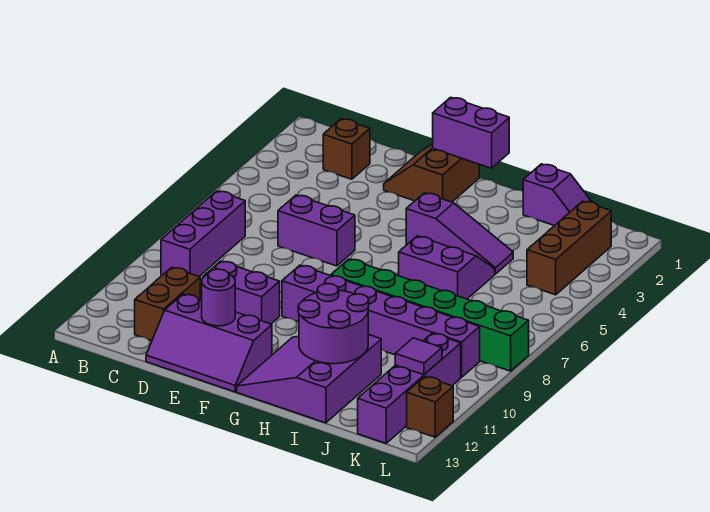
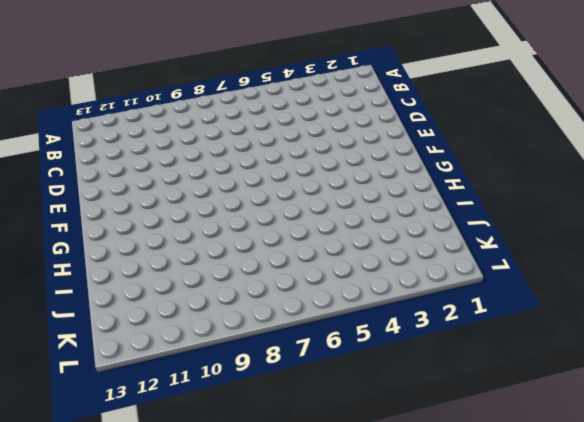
none -> purple brick B7:B9 level 1
none -> brown brick C2 level 1
none -> brown brick C11:C12 level 1

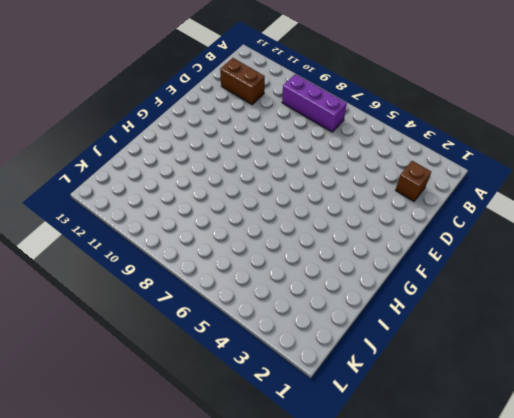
none -> purple brick D6:E6 level 1
none -> purple brick D10:E10 level 1
none -> purple slope D12:F13 level 1 top 12

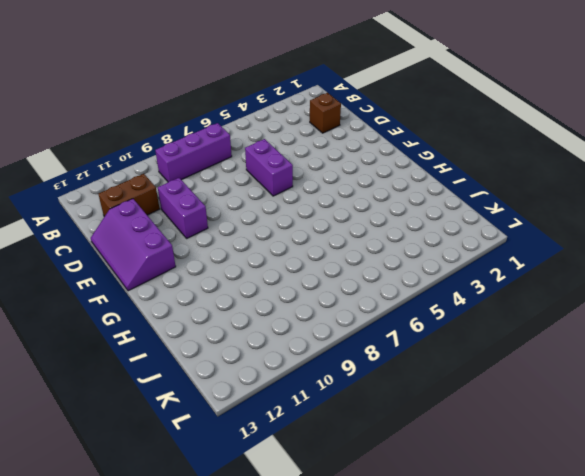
none -> brown slope E1:F2 level 1 top F
none -> purple brick F9:K9 level 1
none -> purple slope G4:I4 level 1 top G

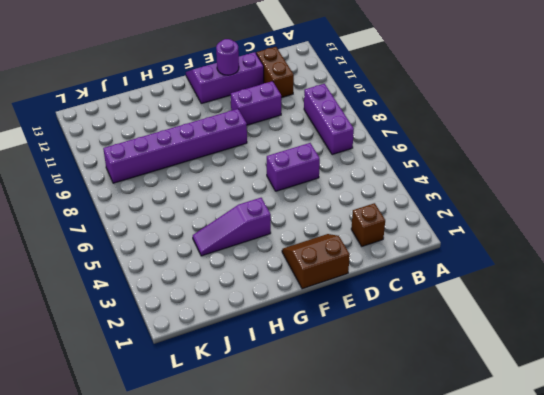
brown slope E1:F2 level 1 top 1 -> brown slope E1:F2 level 1 top F
none -> green brick G8:L8 level 1
none -> purple slope G11:I13 level 1 top I
none -> purple slope H5:I6 level 1 top 6

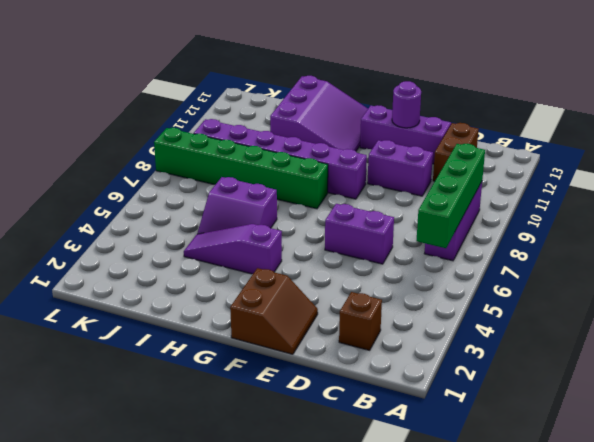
green brick B6:B9 level 2 -> none
none -> purple slope I1:J1 level 1 top I
none -> brown brick K2:K4 level 1
none -> purple brick K10:K13 level 1

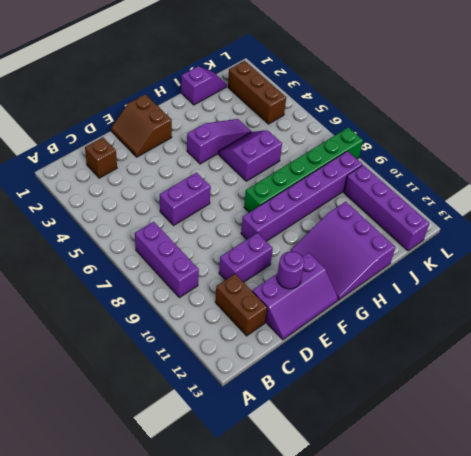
none -> brown brick L12 level 1
none -> purple brick F1:G1 level 2
none -> purple round brick H11:I12 level 2

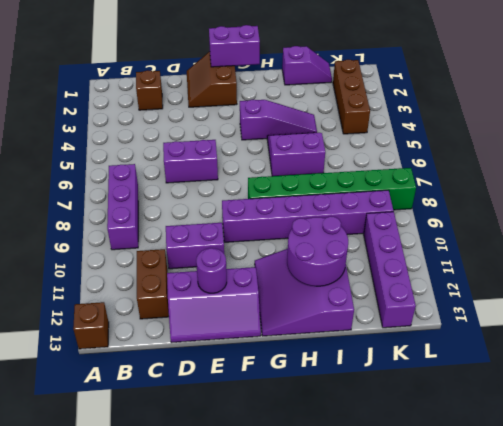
brown brick A13 level 1 -> brown brick L12 level 1
none -> purple tile K11 level 2

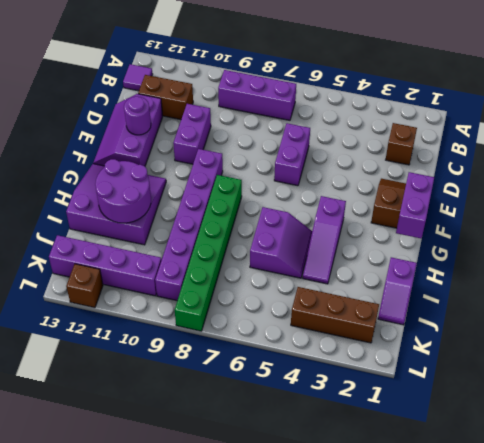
purple tile B13 level 1 -> purple tile K11 level 2

